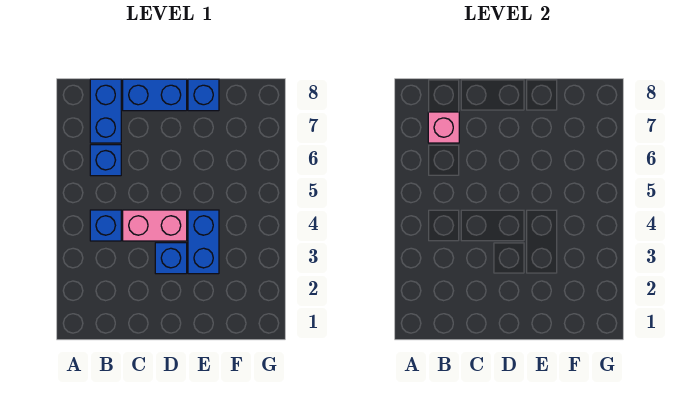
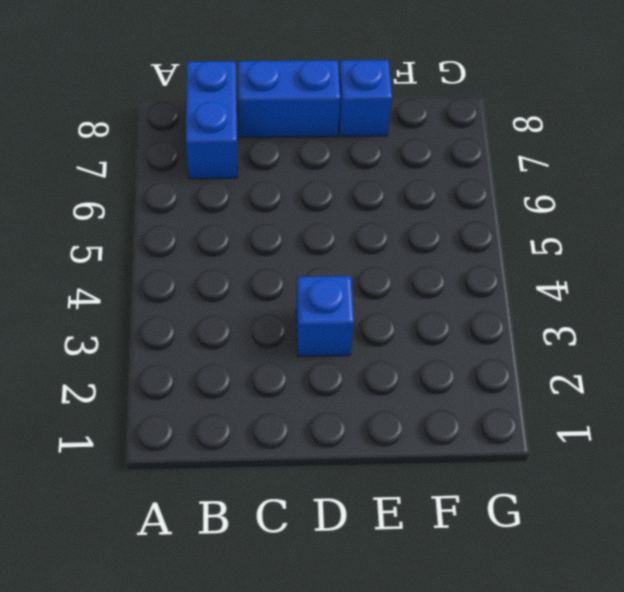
none -> blue brick B4 level 1
none -> blue brick B6 level 1

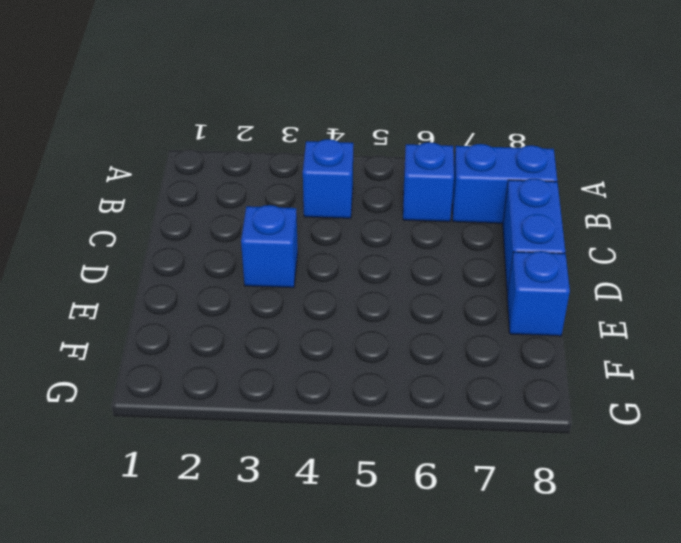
none -> pink brick C4:D4 level 1
none -> blue brick E3:E4 level 1

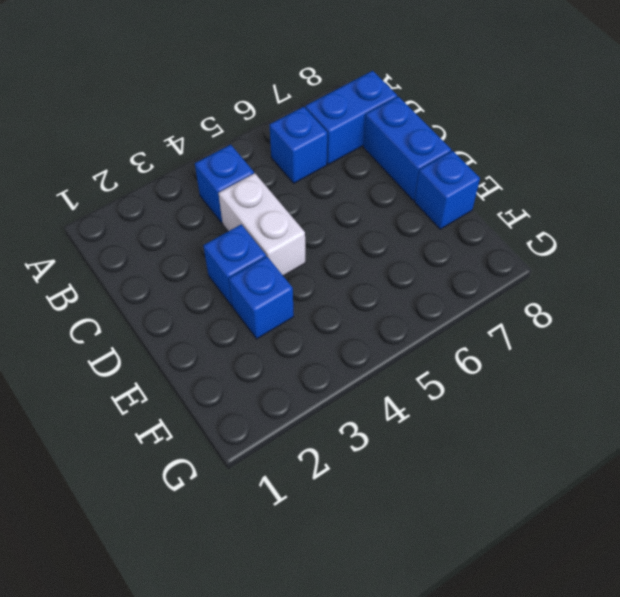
white brick C4:D4 level 1 -> pink brick C4:D4 level 1
blue brick E3 level 1 -> blue brick E3:E4 level 1
none -> pink brick B7 level 2

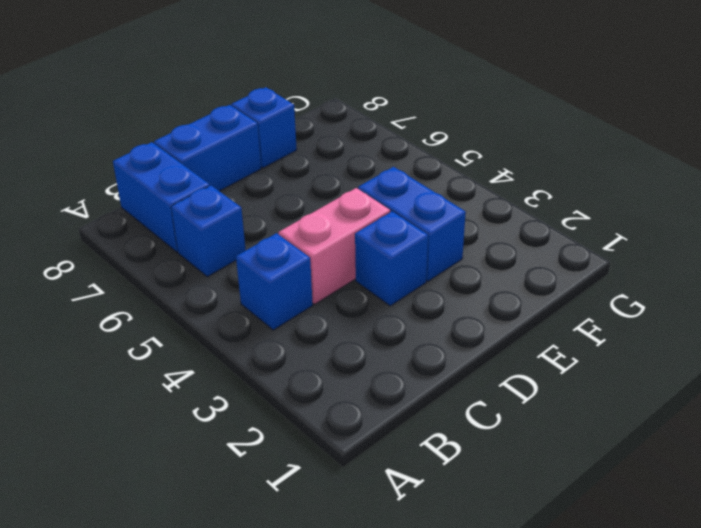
none -> pink brick B7 level 2

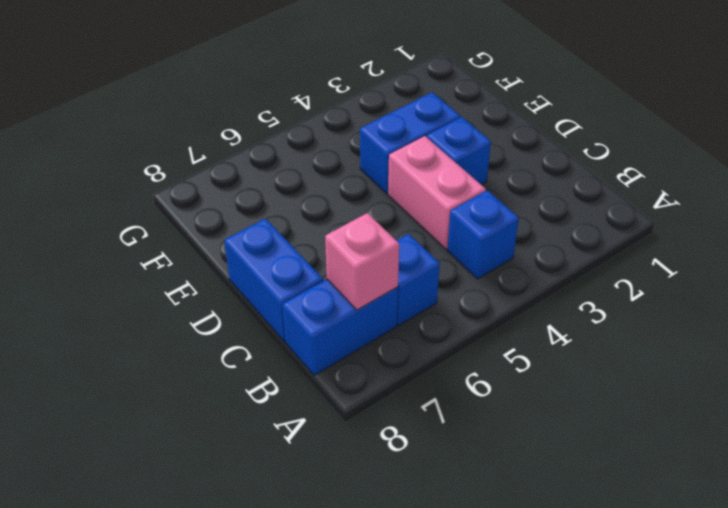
none -> blue brick E8 level 1

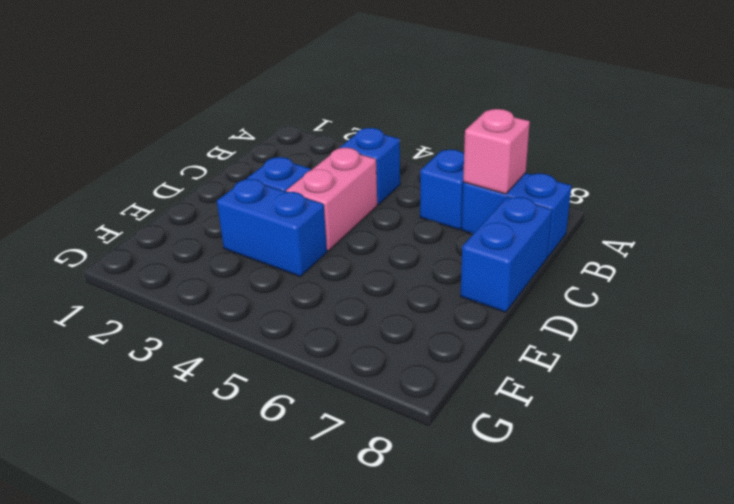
none -> blue brick E8 level 1

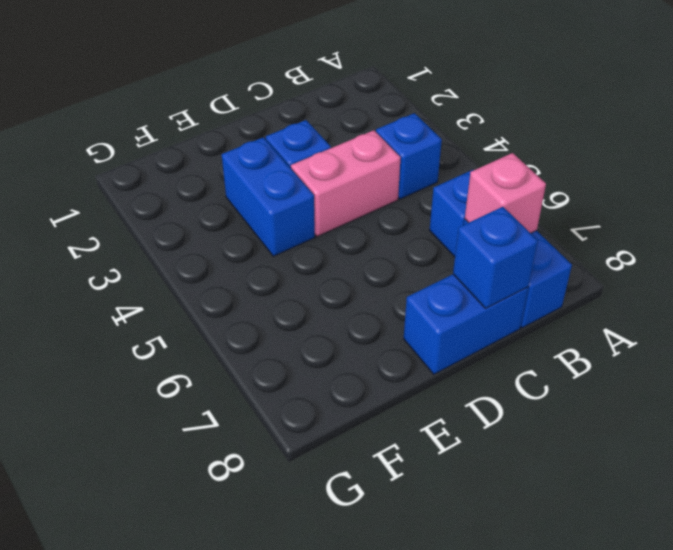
blue brick C8 level 2 -> blue brick E8 level 1

